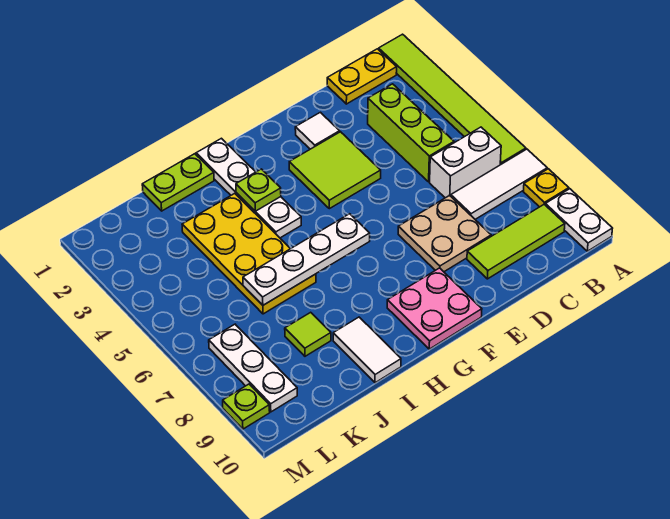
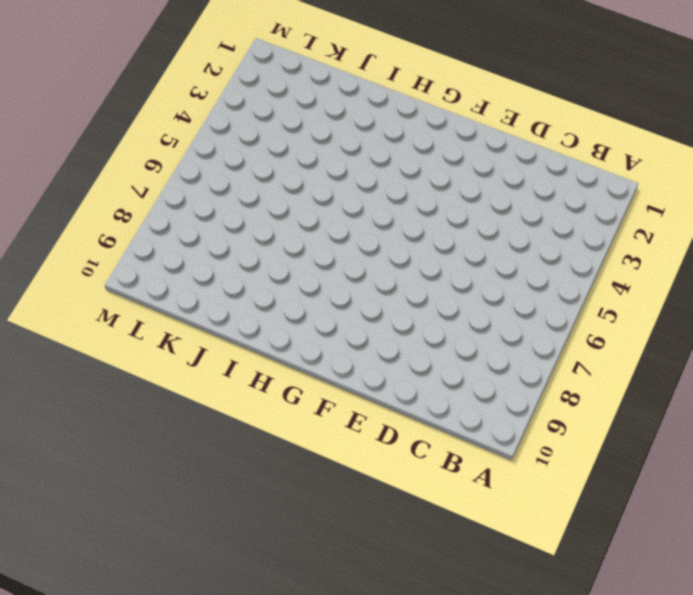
none -> lime tile A1:A6 level 1
none -> white tile A7:C7 level 1
none -> yellow plate A8 level 1

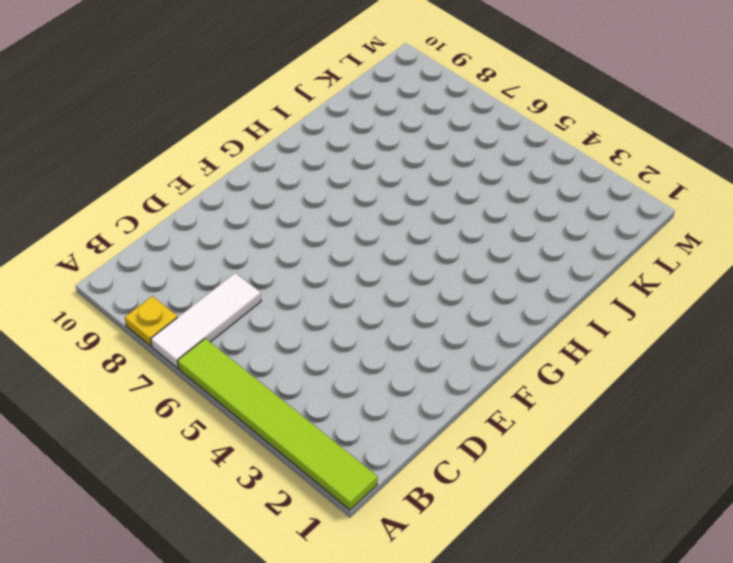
none -> white plate A9:A10 level 1
none -> yellow plate B1:C1 level 1
none -> white brick B6:C6 level 1

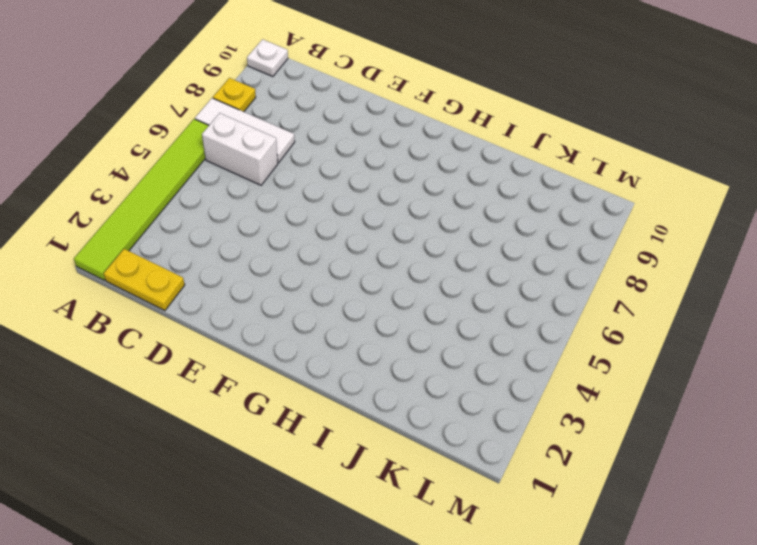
white plate A10 level 1 -> white plate A9:A10 level 1
none -> lime tile B9:D9 level 1
none -> lime brick C3:C5 level 1
none -> tan plate D7:E8 level 1

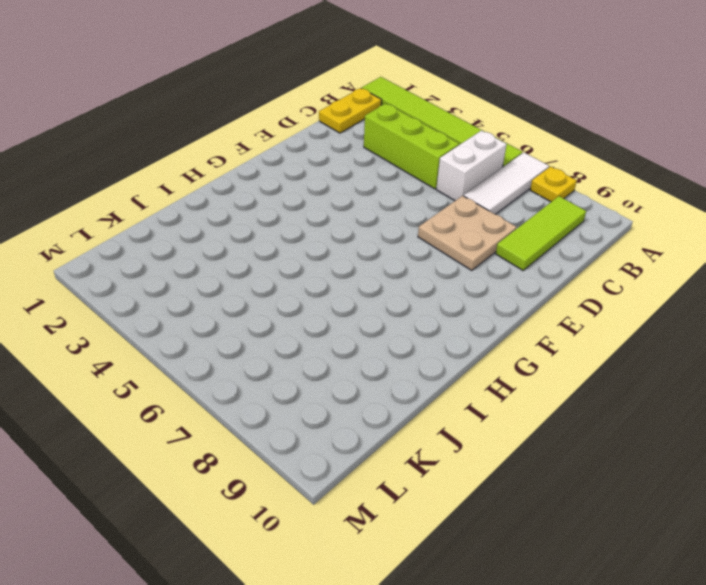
none -> white plate A9:A10 level 1
none -> white tile E2 level 1
none -> lime tile E3:F4 level 1

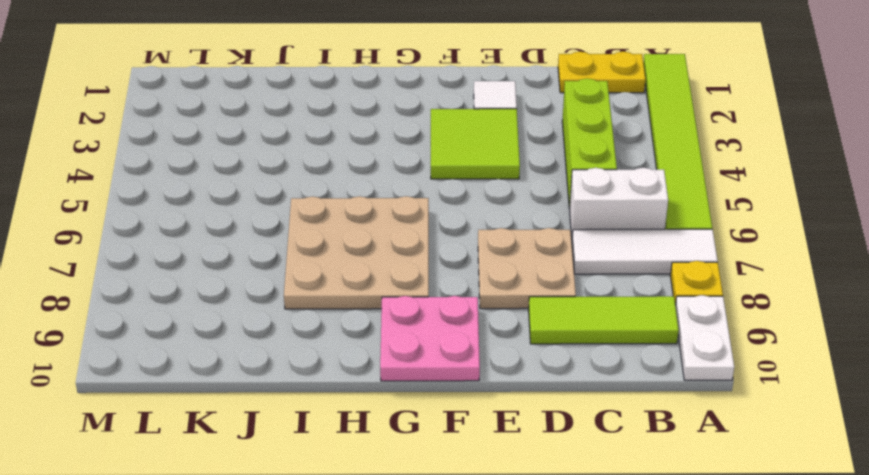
tan plate G6:I8 level 1 -> yellow plate I3:J6 level 1
none -> white plate H1:H4 level 1
none -> lime plate I1:J1 level 1
none -> white tile I9:I10 level 1

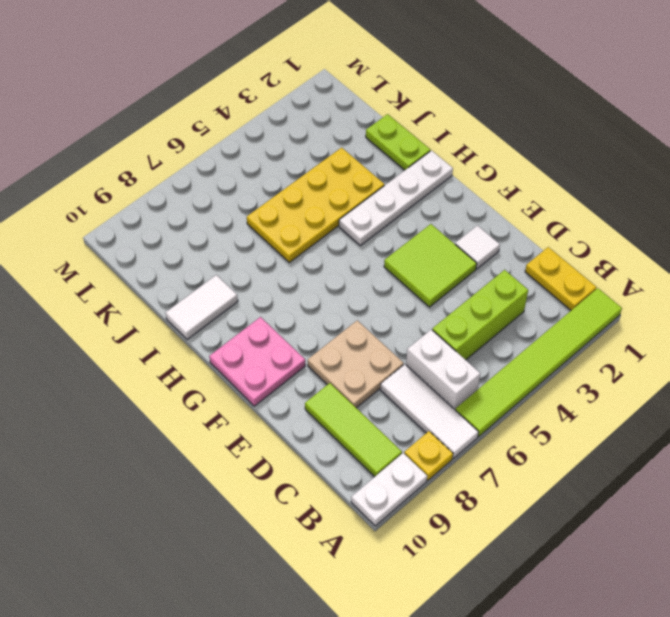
none -> lime tile J8 level 1
none -> white plate L7:L9 level 1
none -> lime plate M9 level 1

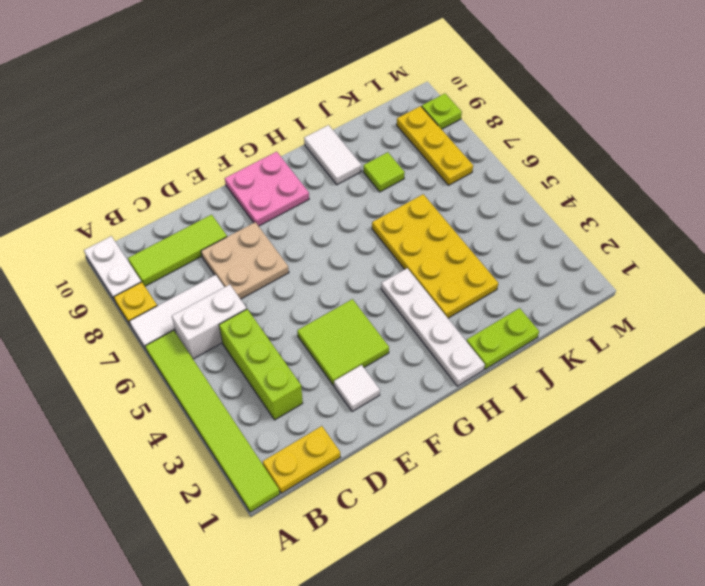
yellow plate L7:L9 level 1 -> white plate L7:L9 level 1
none -> white plate G6:J6 level 2
none -> lime plate H3 level 2

